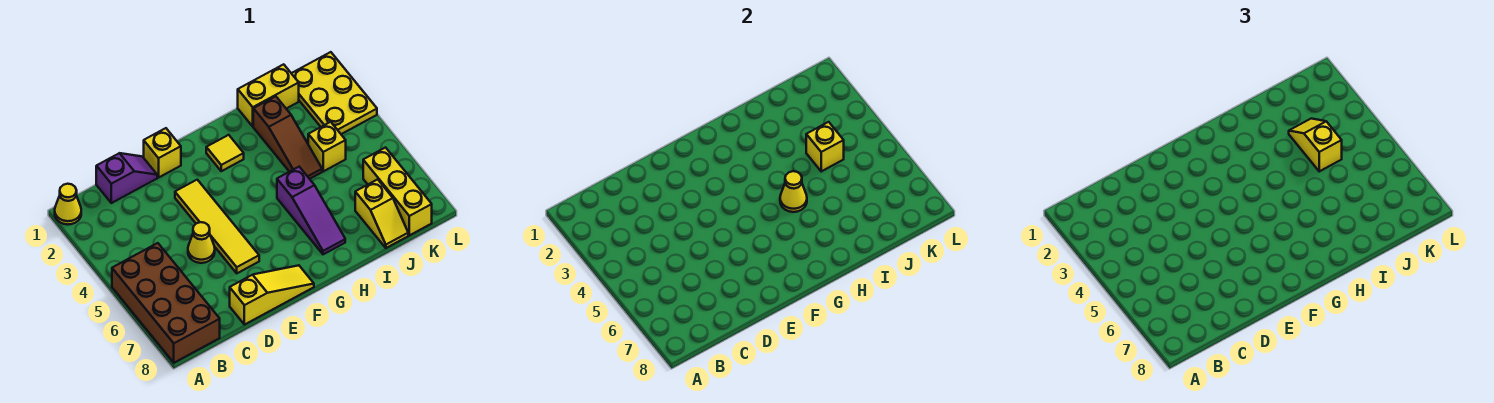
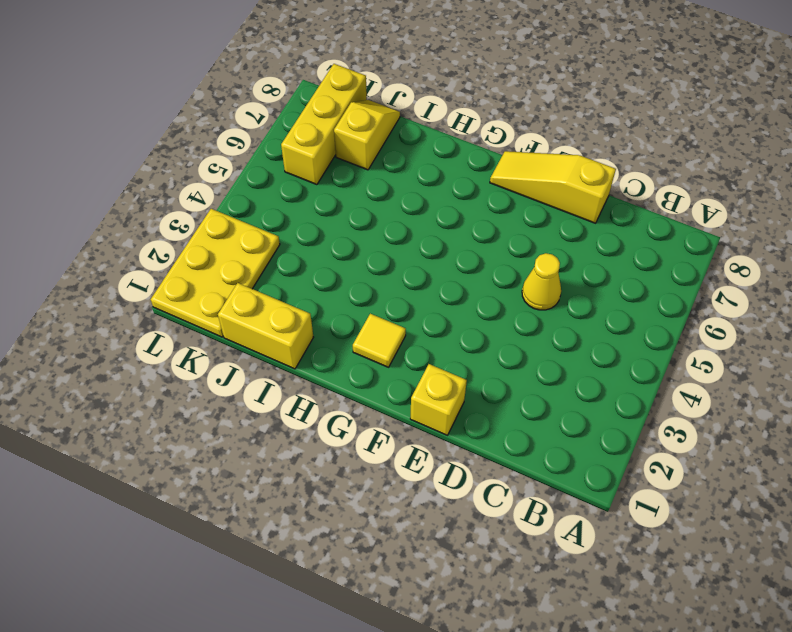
none -> yellow cone A1 level 1
none -> brown brick A5:B8 level 1
none -> purple slope C1:D1 level 1 top C

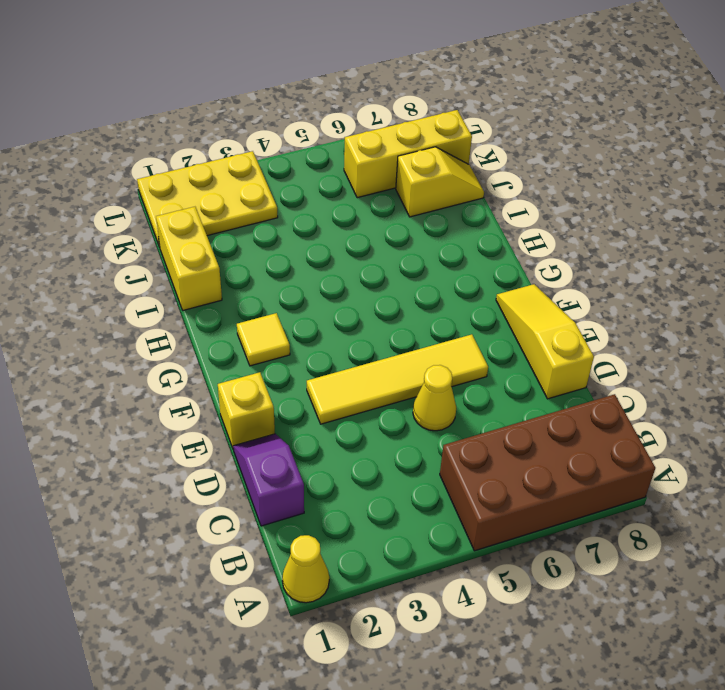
none -> purple slope H5:H7 level 1 top 5
none -> brown slope I2:I4 level 1 top 2
none -> yellow brick J4 level 1

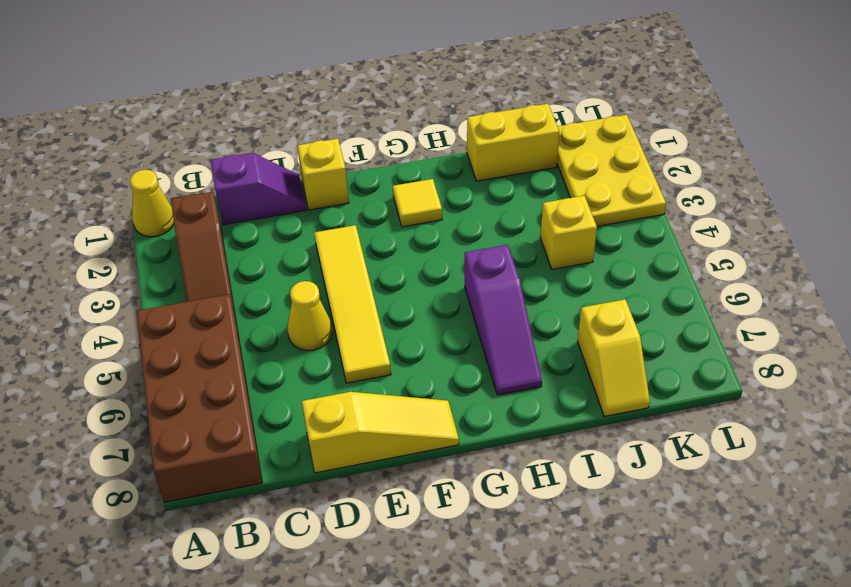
brown slope B2:B4 level 1 top 2 -> brown slope I2:I4 level 1 top 2
none -> yellow brick K6:K8 level 1
none -> yellow cone H5 level 2
none -> yellow brick J4 level 2

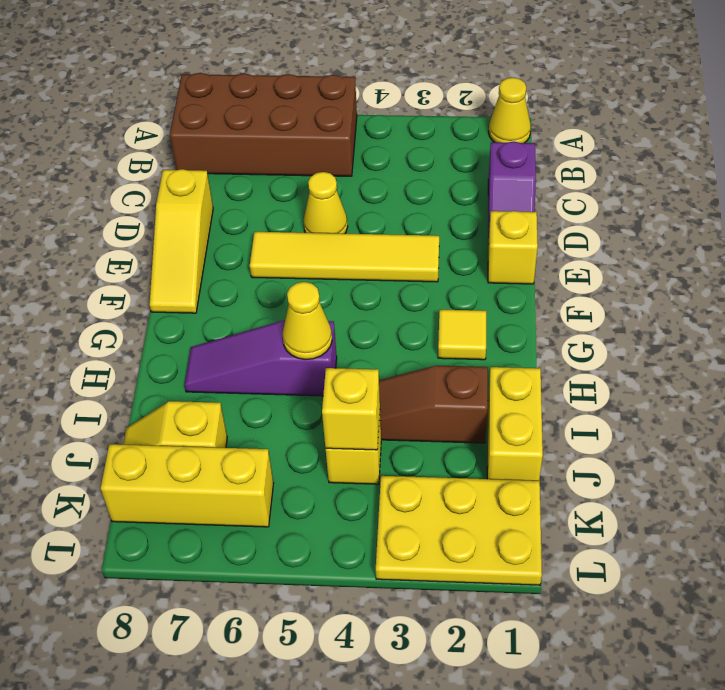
none -> yellow slope J3:J4 level 3 top 4

